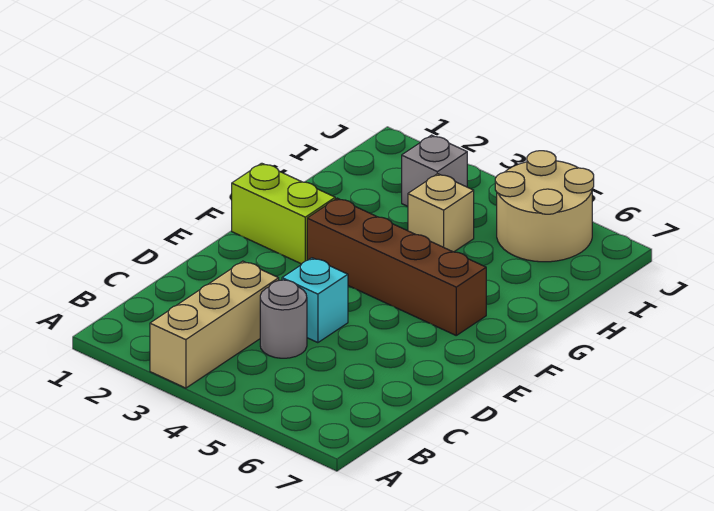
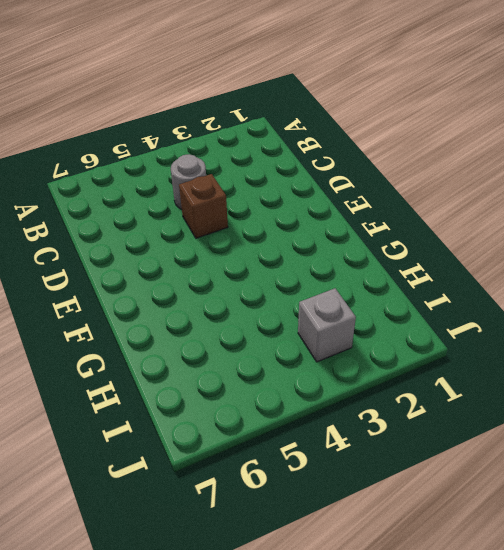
brown brick D4 level 1 -> cyan brick D4 level 1
none -> tan brick A3:C3 level 1
none -> lime brick F1:F2 level 1

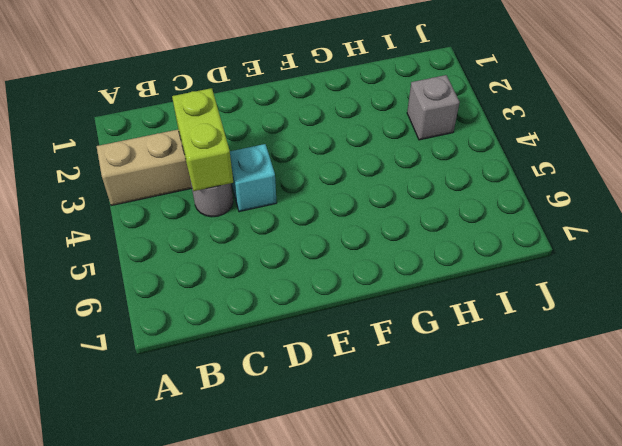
lime brick C3:C4 level 2 -> lime brick F1:F2 level 1
none -> brown brick F3:F6 level 1
none -> tan brick H4 level 1

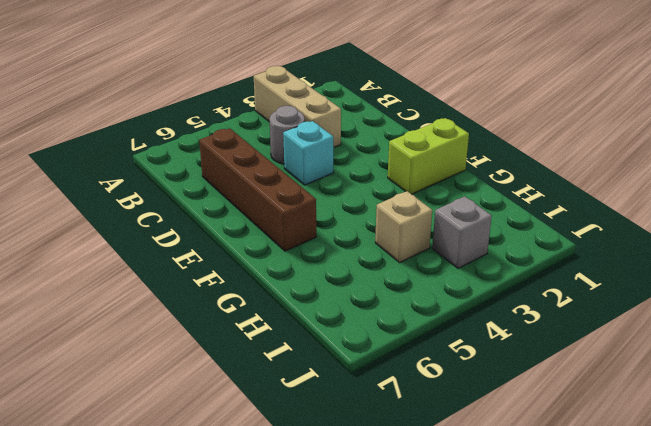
brown brick C6:F6 level 1 -> brown brick F3:F6 level 1
none -> tan round brick I5:J6 level 1

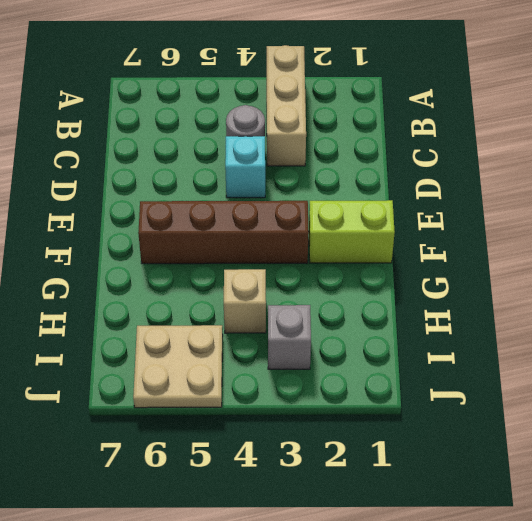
tan plate I5:J6 level 1 -> tan round brick I5:J6 level 1

